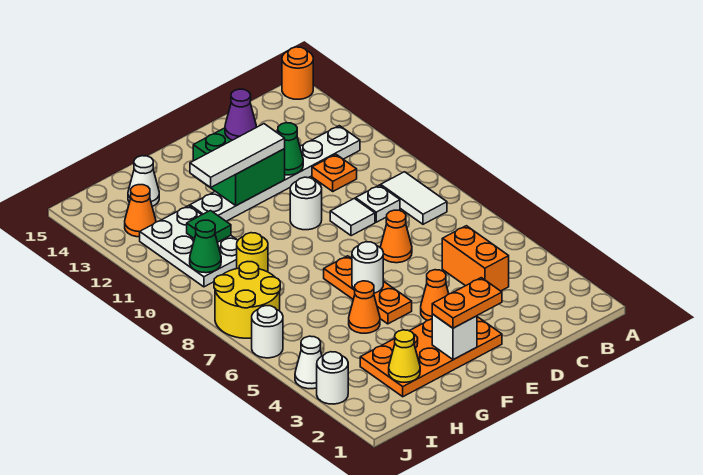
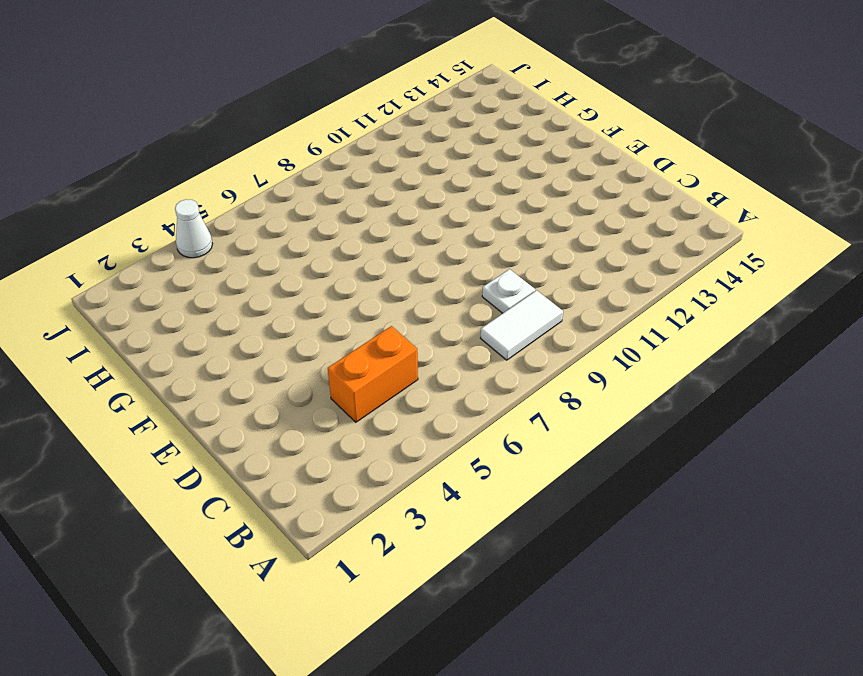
none -> orange round brick A15 level 1
none -> white plate B12:G12 level 1
none -> orange plate C11 level 1
none -> orange cone D7 level 1

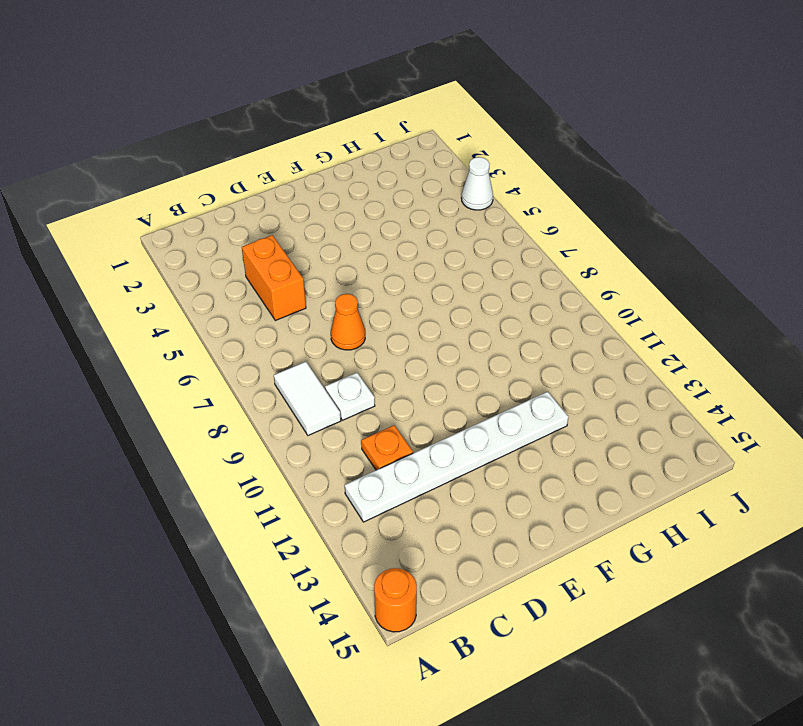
none -> white tile D9 level 1
none -> orange plate E2:H3 level 1
none -> orange cone E4 level 1
none -> white round brick E10 level 1

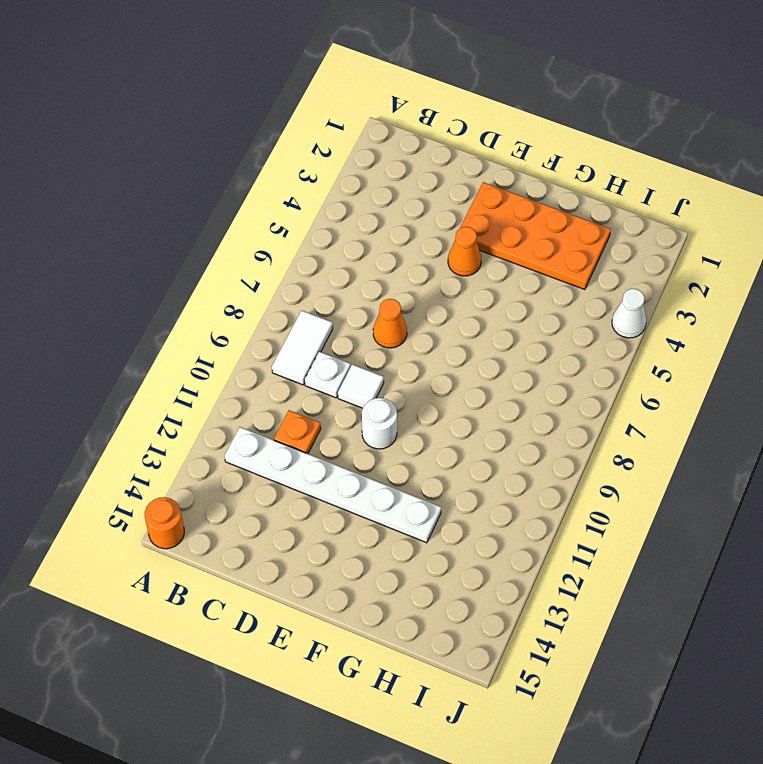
none -> orange brick C4:C5 level 1
none -> orange plate F5:F7 level 1
none -> orange cone G5 level 1
none -> yellow round brick H9 level 1

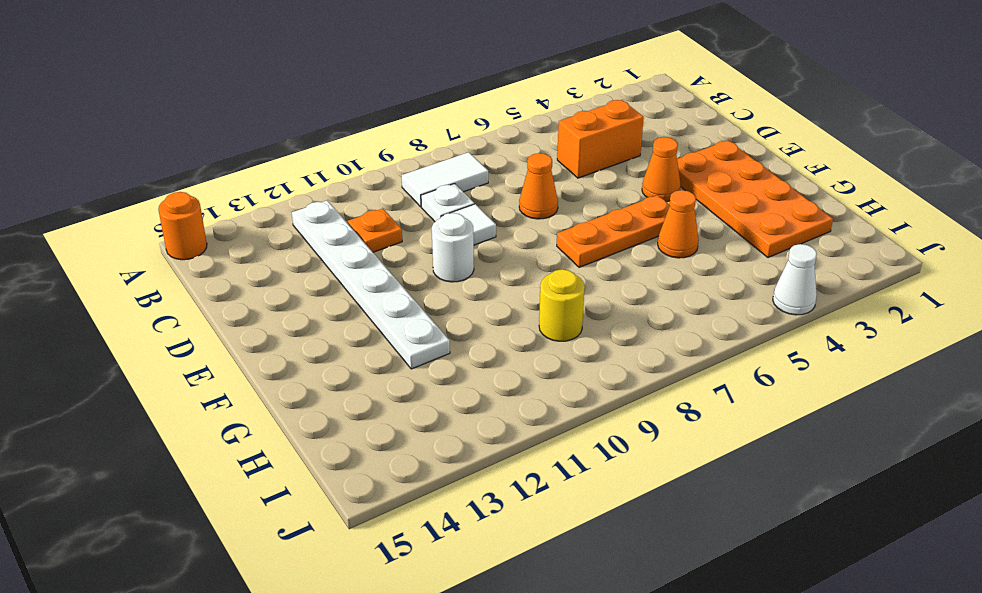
none -> white plate H10:I12 level 1
none -> white cone H14 level 1
none -> yellow round brick I7:J8 level 1
none -> orange cone I13 level 1

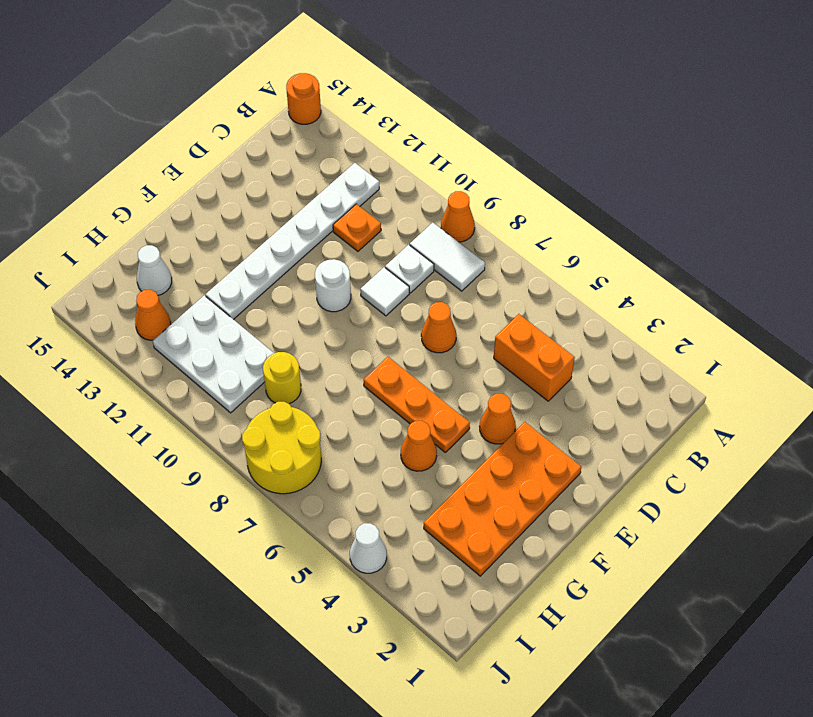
orange cone A9 level 1 -> none
none -> white round brick J3 level 1
none -> white round brick J6 level 1
none -> green cone D12 level 2
none -> green brick E12:F13 level 2

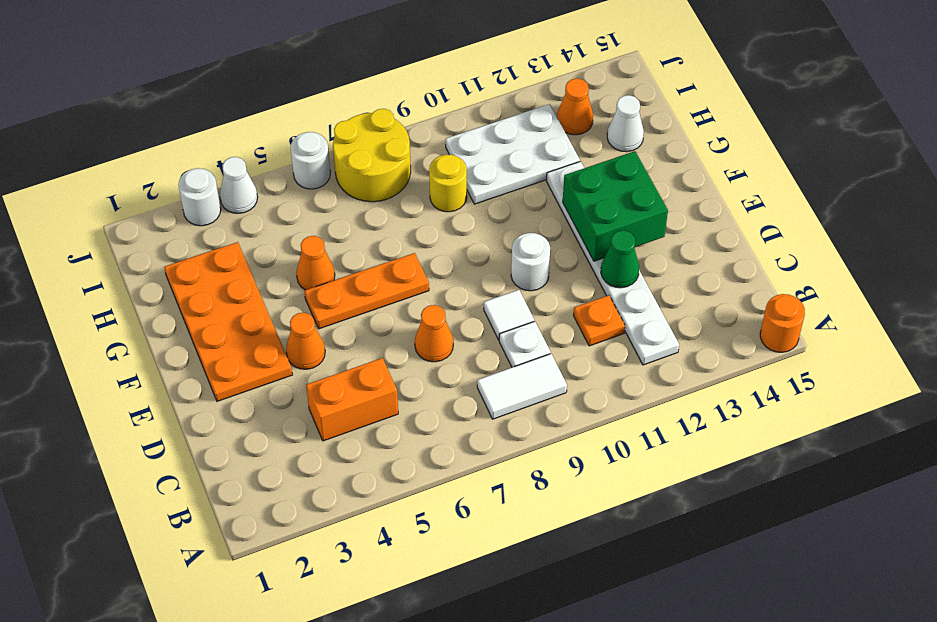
none -> white brick F2 level 2
none -> white round brick F6 level 2
none -> yellow cone H2 level 2
none -> green tile H11 level 2

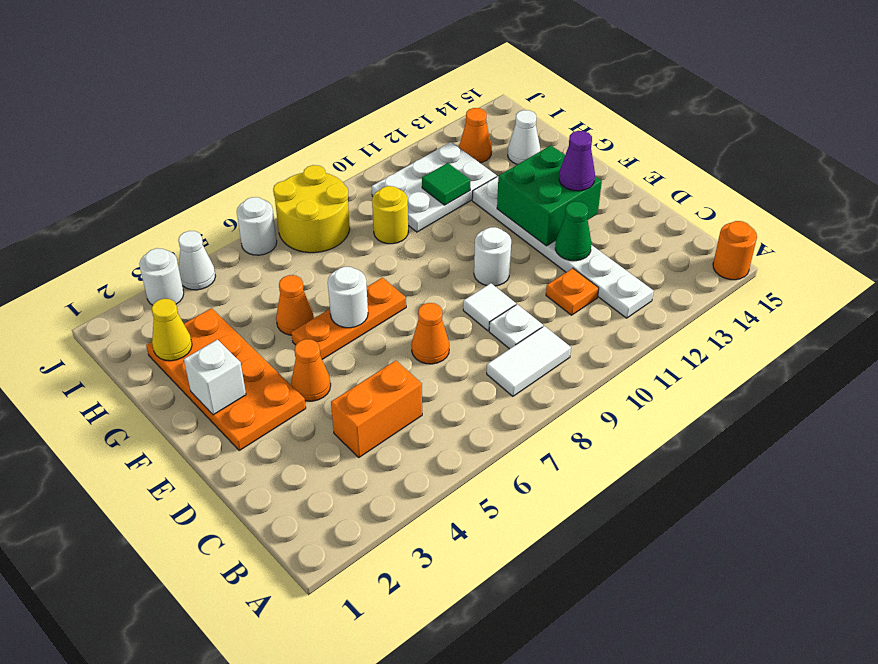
none -> green cone I10 level 2
none -> orange plate E2:F2 level 3
none -> white tile E12:G12 level 3

